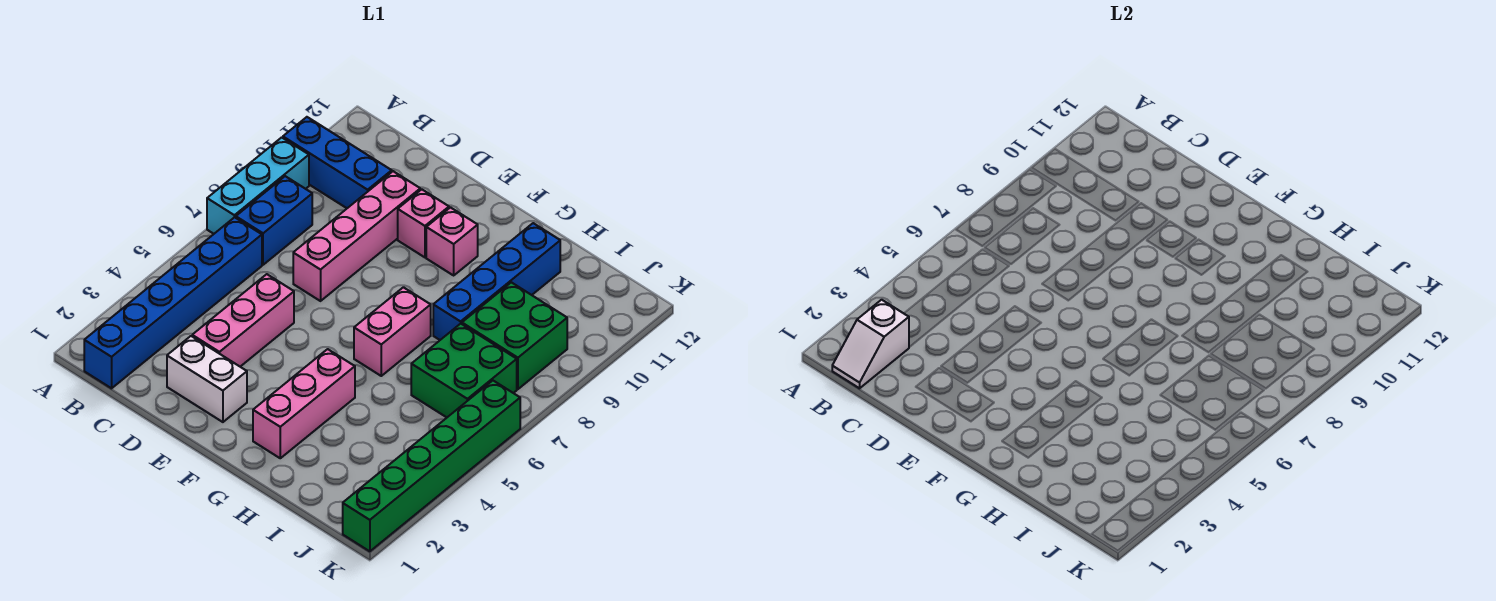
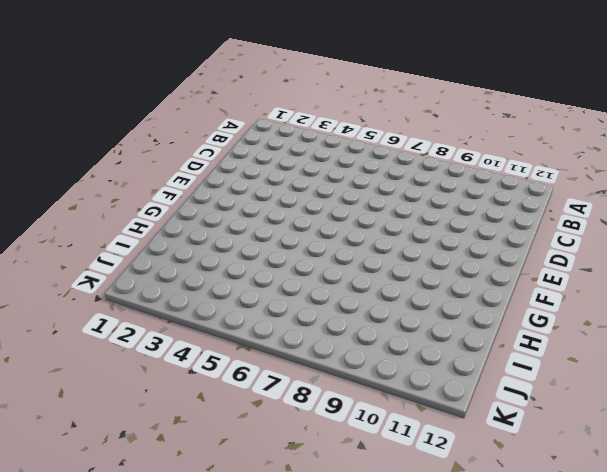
none -> cyan brick A7:A9 level 1
none -> blue brick A10:C10 level 1
none -> blue brick B1:B6 level 1

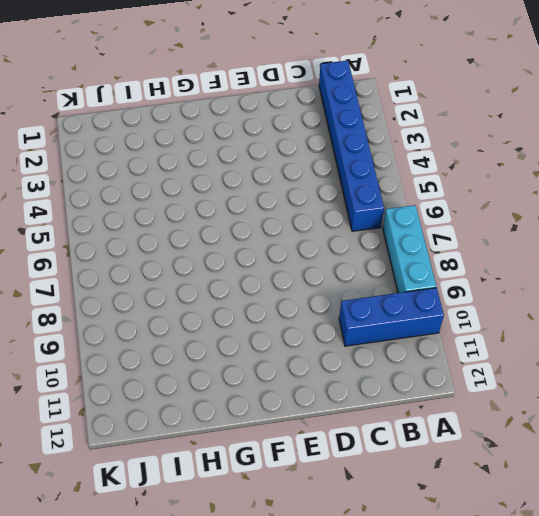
none -> blue brick B7:B8 level 1
none -> white brick D2:E2 level 1
none -> pink brick D3:D5 level 1

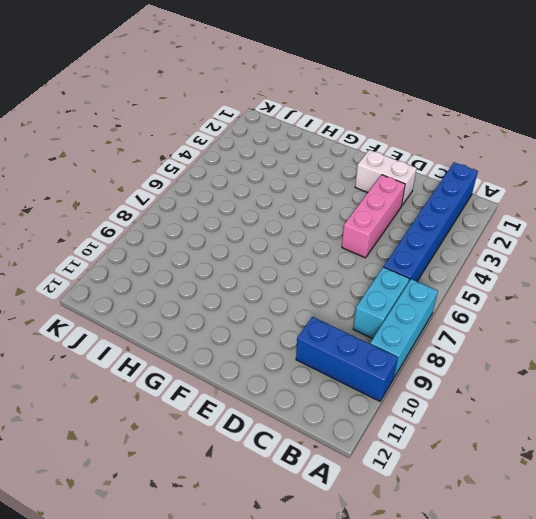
cyan brick B7:B8 level 1 -> blue brick B7:B8 level 1
none -> pink brick D7:D10 level 1
none -> pink brick E10 level 1
none -> pink brick F10 level 1

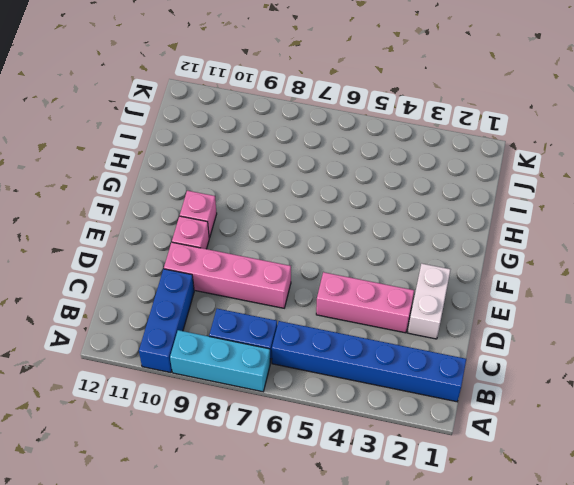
none -> pink brick G2:G4 level 1
none -> pink brick G6:G7 level 1
none -> blue brick H8:H11 level 1

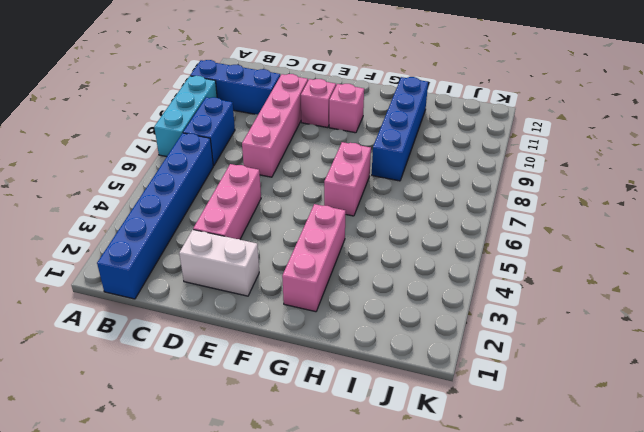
none -> green brick I6:J7 level 1
none -> green brick I8:J9 level 1
none -> green brick K1:K6 level 1

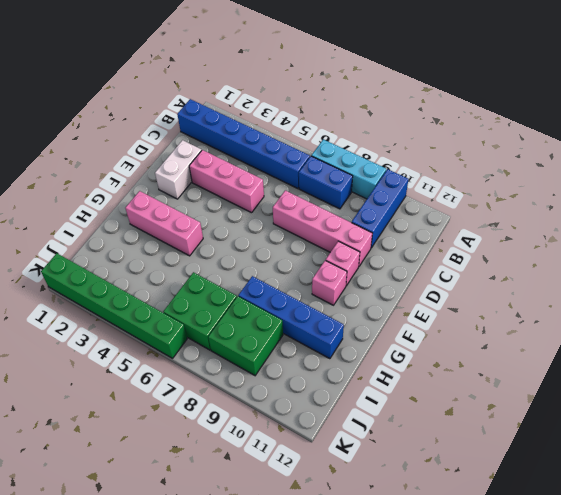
none -> pink brick G6:G7 level 1
none -> white slope B1:B2 level 2 top 2

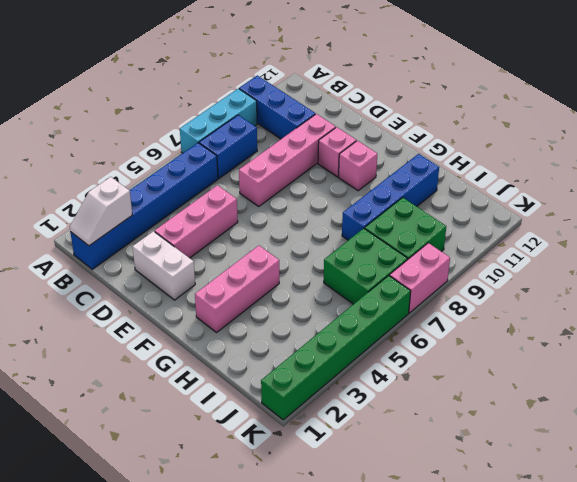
pink brick K7:K8 level 1 -> pink brick G6:G7 level 1

